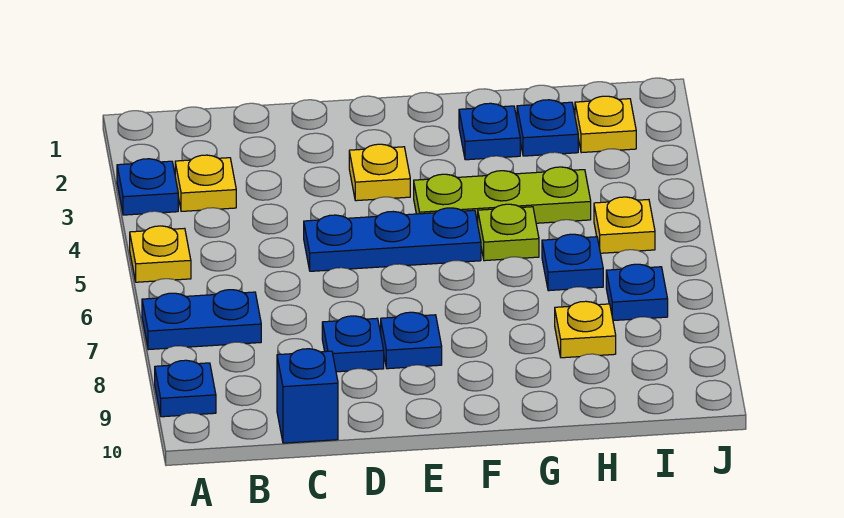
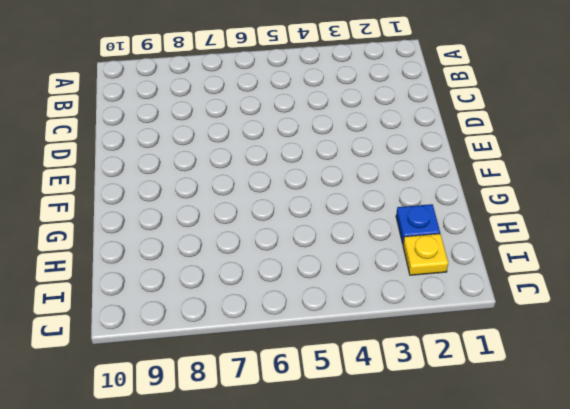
none -> blue plate A3 level 1
none -> yellow plate A5 level 1
none -> blue plate A7:B7 level 1

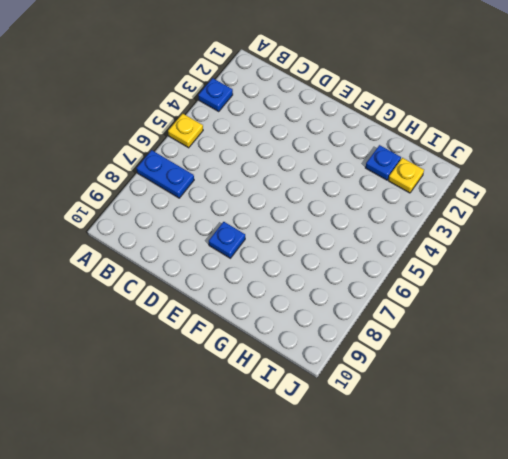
none -> blue plate A9 level 1
none -> yellow plate B3 level 1
none -> blue brick C10 level 1

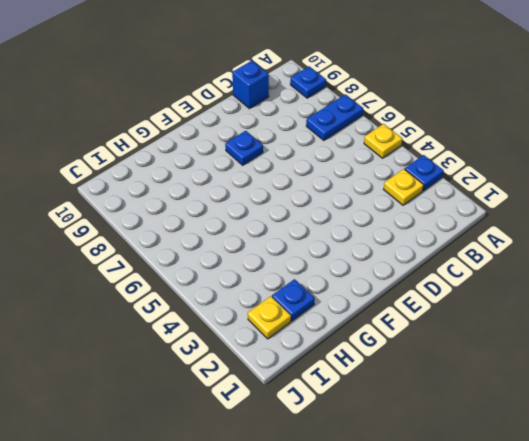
none -> blue plate D5:F5 level 1
none -> blue plate D8 level 1
none -> yellow plate E3 level 1

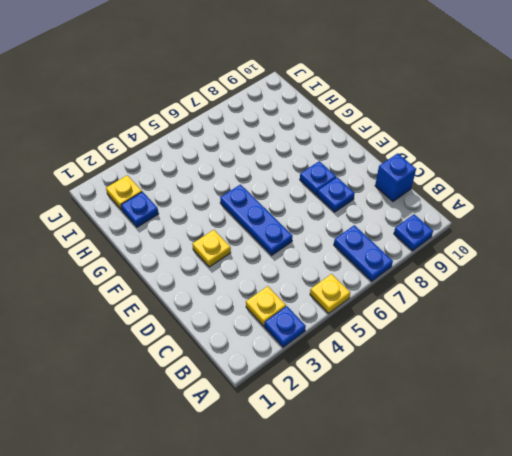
none -> lime plate F4:H4 level 1
none -> blue plate G2 level 1
none -> lime plate G5 level 1

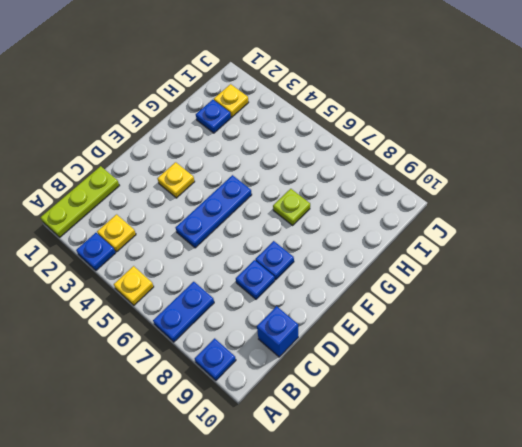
lime plate A1:C1 level 1 -> lime plate F4:H4 level 1
lime plate G7 level 1 -> lime plate G5 level 1
none -> blue plate G2 level 1
none -> blue plate H6 level 1
none -> yellow plate H8 level 1

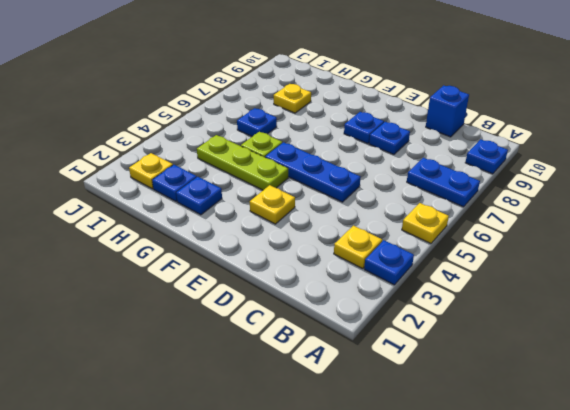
none -> yellow plate I5 level 1
none -> blue plate I7 level 1

